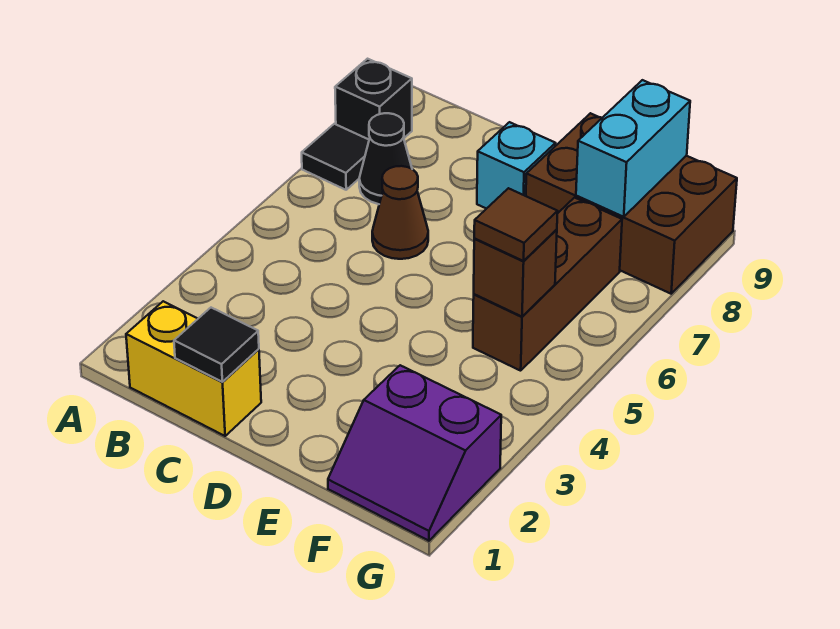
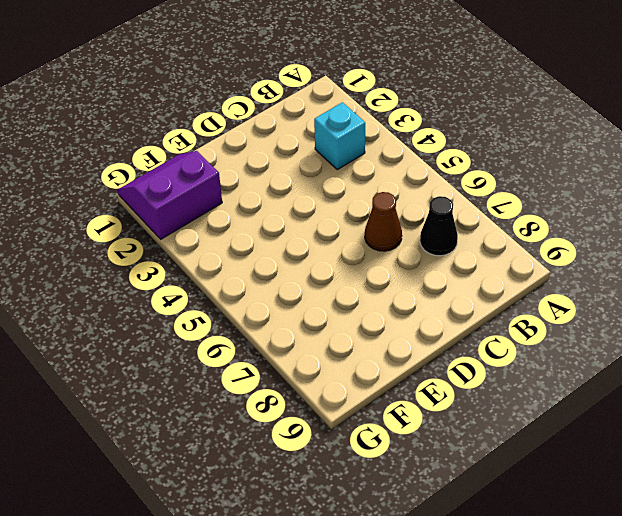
cyan brick B3 level 1 -> cyan brick D8 level 1
none -> black tile A7 level 1
none -> black brick A8 level 1
none -> yellow brick B1:C1 level 1

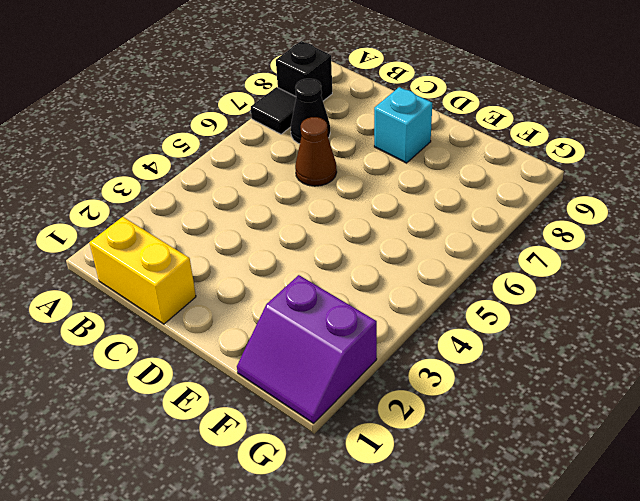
none -> brown brick E8:G9 level 1
none -> brown brick F5:F7 level 1
none -> black tile C1 level 2

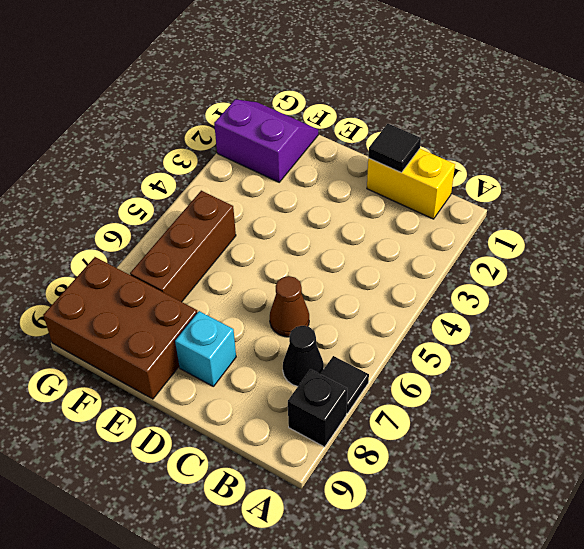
none -> brown brick F5 level 2
none -> cyan brick F8:F9 level 2
none -> brown tile F5 level 3

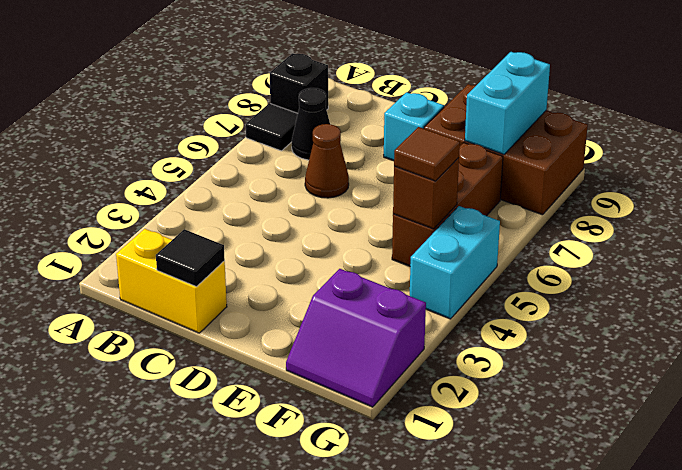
cyan brick G4:G5 level 1 -> none

